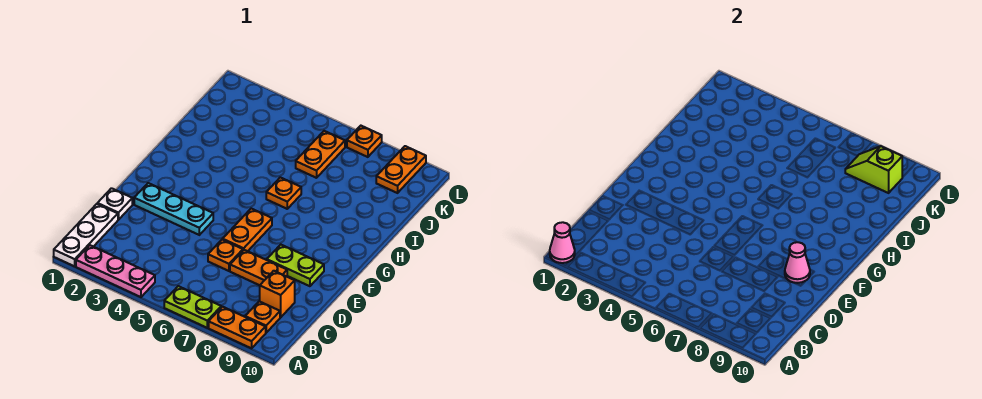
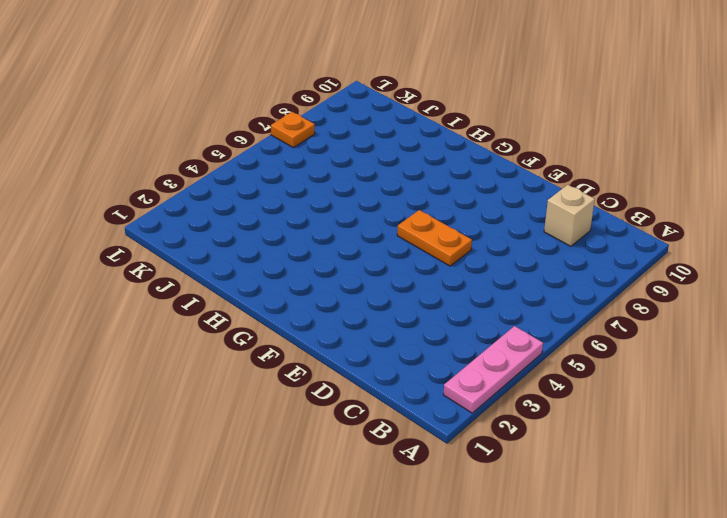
tan brick C9 level 1 -> orange brick C9 level 1
none -> white plate A1:C1 level 1
none -> lime plate A6:A7 level 1
none -> orange plate A8:A9 level 1

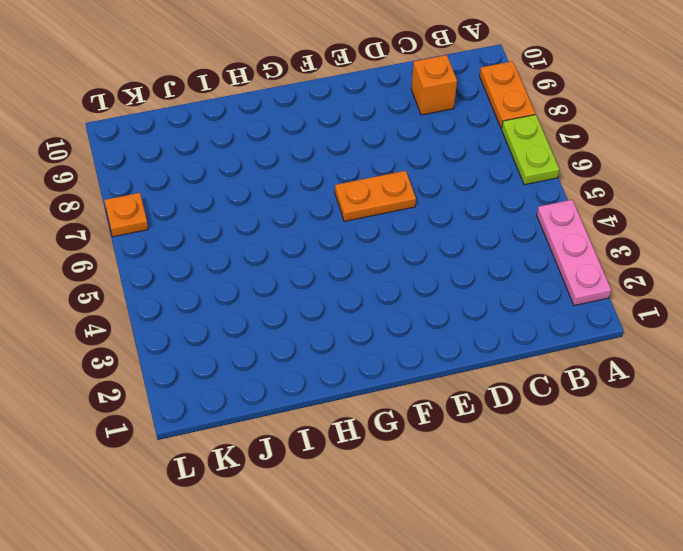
none -> white plate A1:C1 level 1
none -> orange plate B9 level 1
none -> white plate D1 level 1

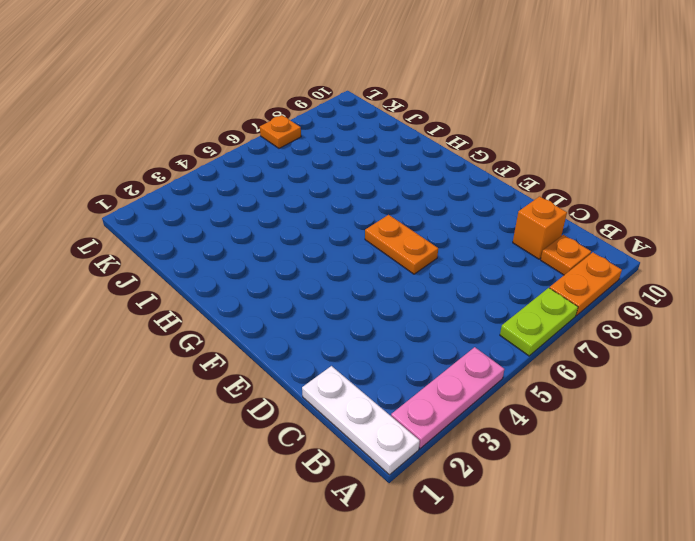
none -> white plate D1 level 1
none -> orange plate D6 level 1
none -> orange plate D7:D8 level 1

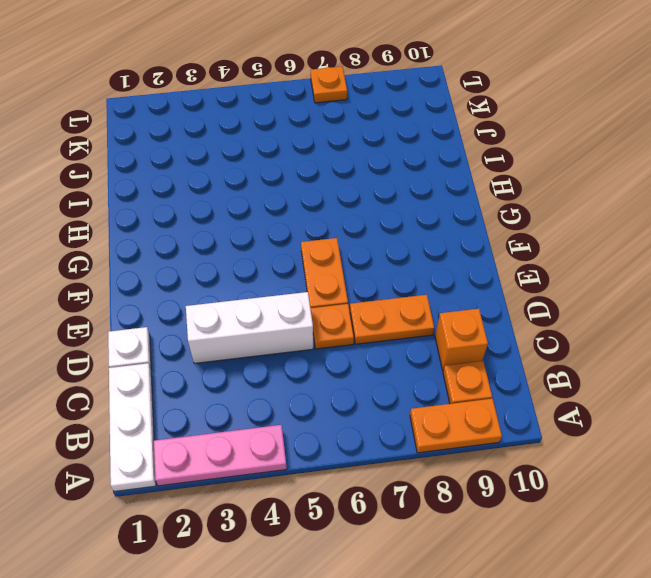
white brick D3:D5 level 1 -> none
none -> lime plate A6:A7 level 1
none -> cyan plate E2:E4 level 1
none -> lime plate E8:E9 level 1

